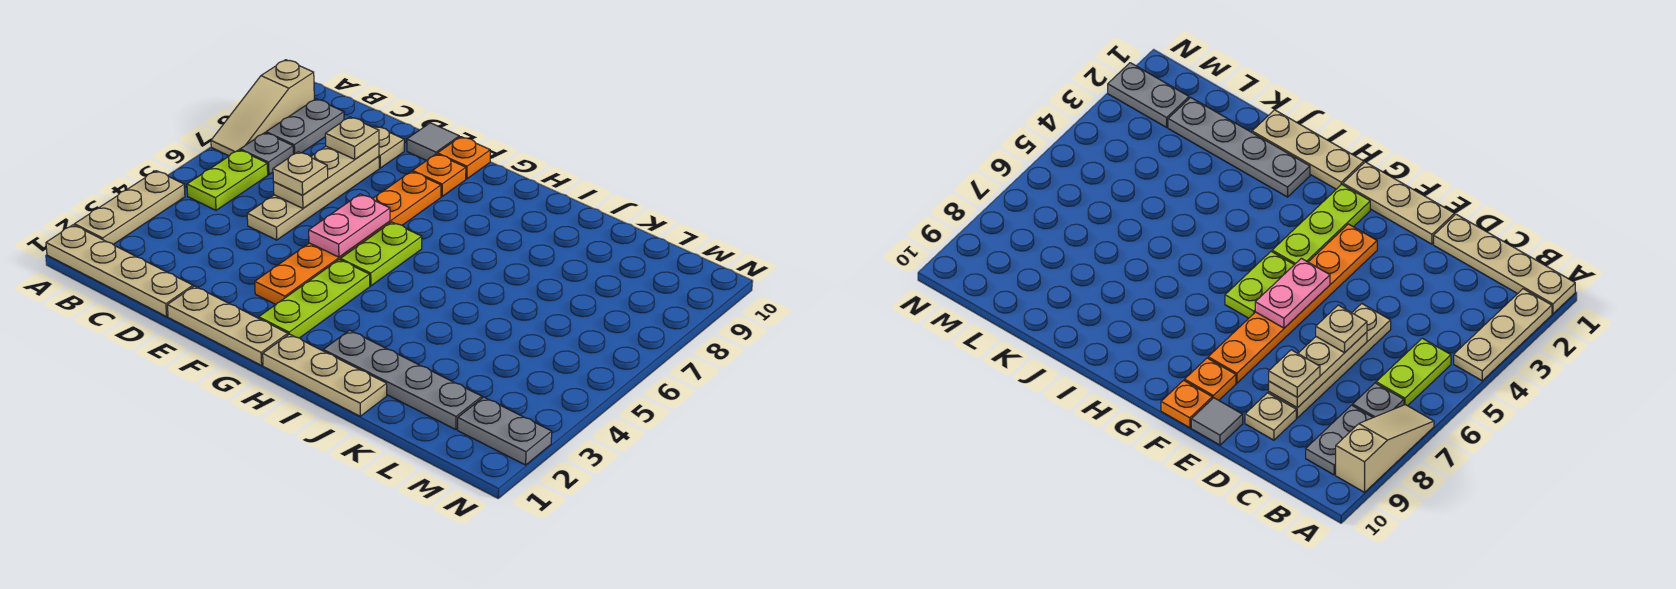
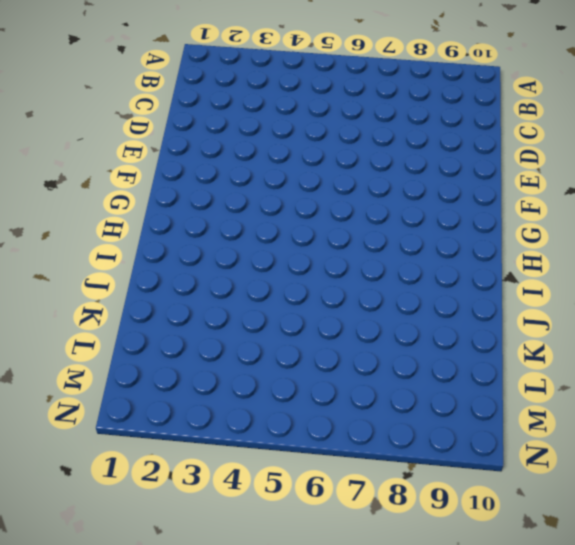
none -> tan plate A1:D1 level 1
none -> tan plate A2:A4 level 1
none -> tan slope A7:A9 level 1 top 9

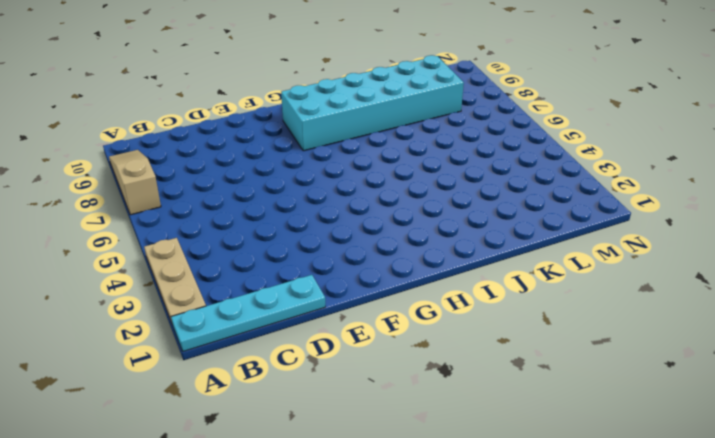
cyan plate A1:D1 level 1 -> tan plate A1:D1 level 1
tan slope A7:A9 level 1 top 7 -> tan slope A7:A9 level 1 top 9
cyan brick G8:L9 level 1 -> none
none -> lime plate B5:B6 level 1
none -> grey plate B7 level 1
none -> grey plate B8:B9 level 1

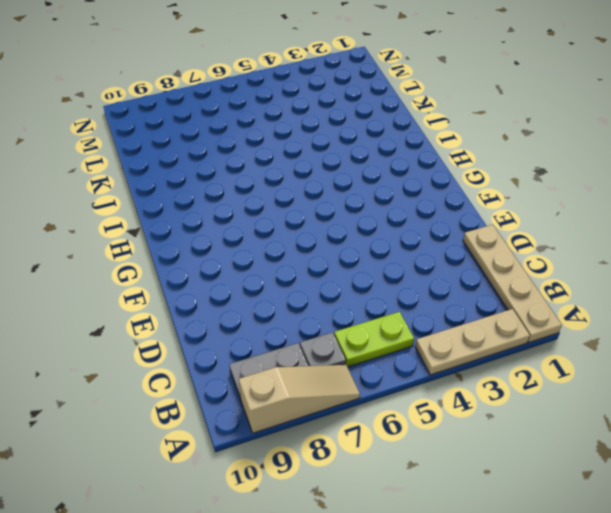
none -> tan plate D5:D8 level 1
none -> tan plate D9 level 1
none -> tan plate E1:G1 level 1

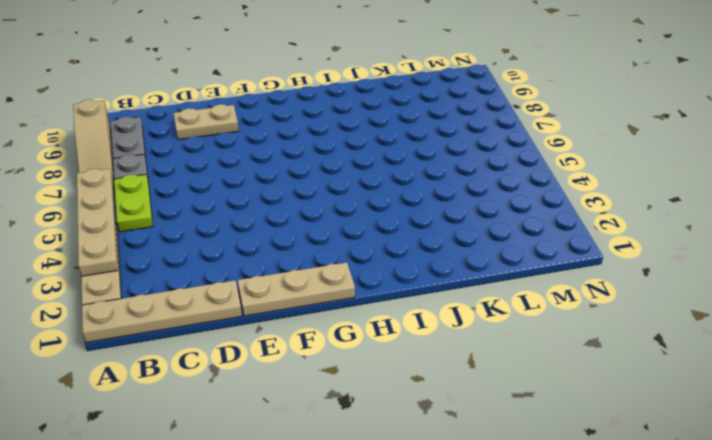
tan plate A3:A6 level 2 -> tan plate D5:D8 level 1
tan plate D9:E9 level 1 -> tan plate D9 level 1
none -> grey tile E10 level 1
none -> orange plate F3:F8 level 1
none -> orange plate F9 level 1

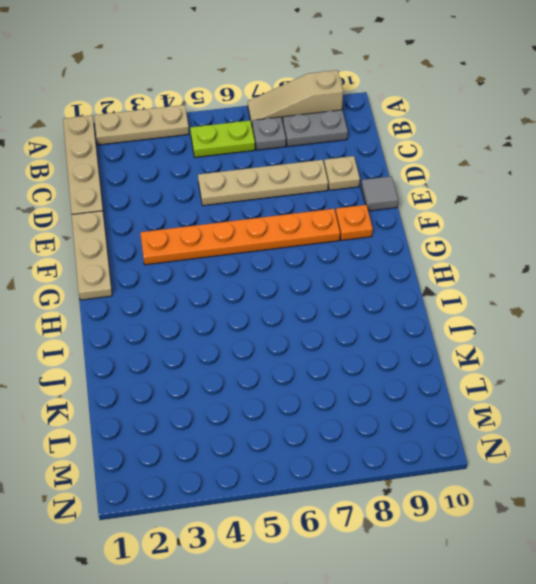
none -> orange plate F10 level 1
none -> lime plate G2:G4 level 1
none -> lime plate G5:G6 level 1

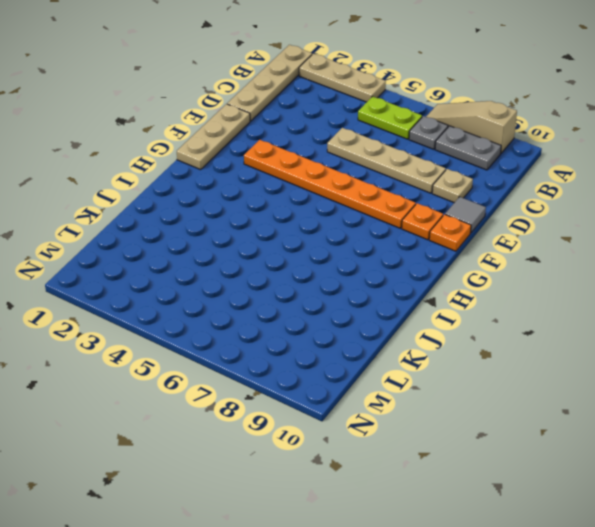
none -> lime plate G2:G4 level 1
none -> lime plate G5:G6 level 1
none -> tan plate H1:J1 level 1

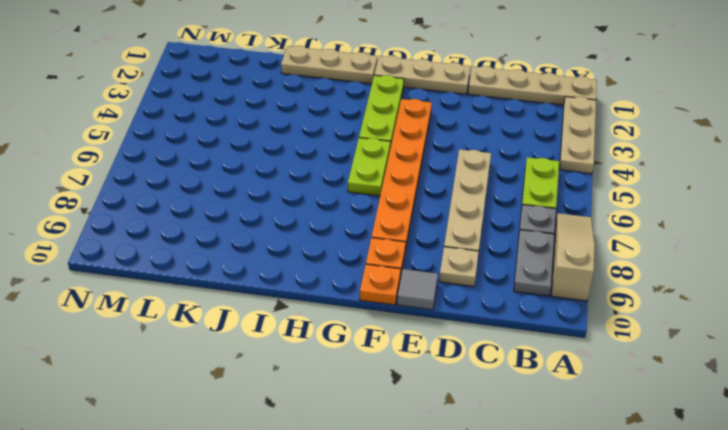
none -> grey plate I2:L2 level 1
none -> grey plate M2:N2 level 1
none -> tan plate D6:D8 level 2

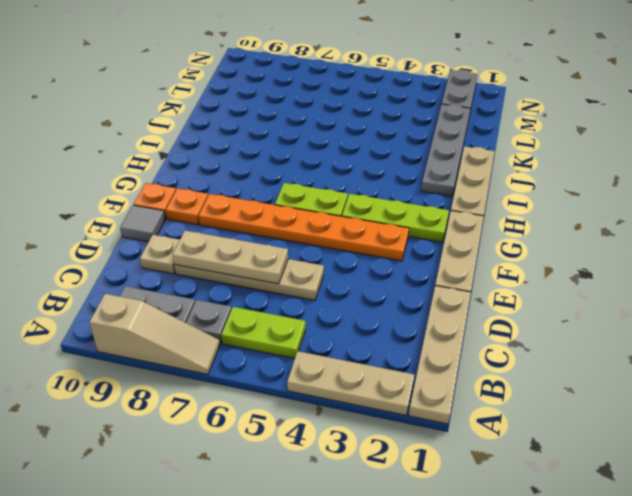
none -> pink plate F5:F6 level 2
none -> tan plate D6 level 3
none -> tan plate D8 level 3

